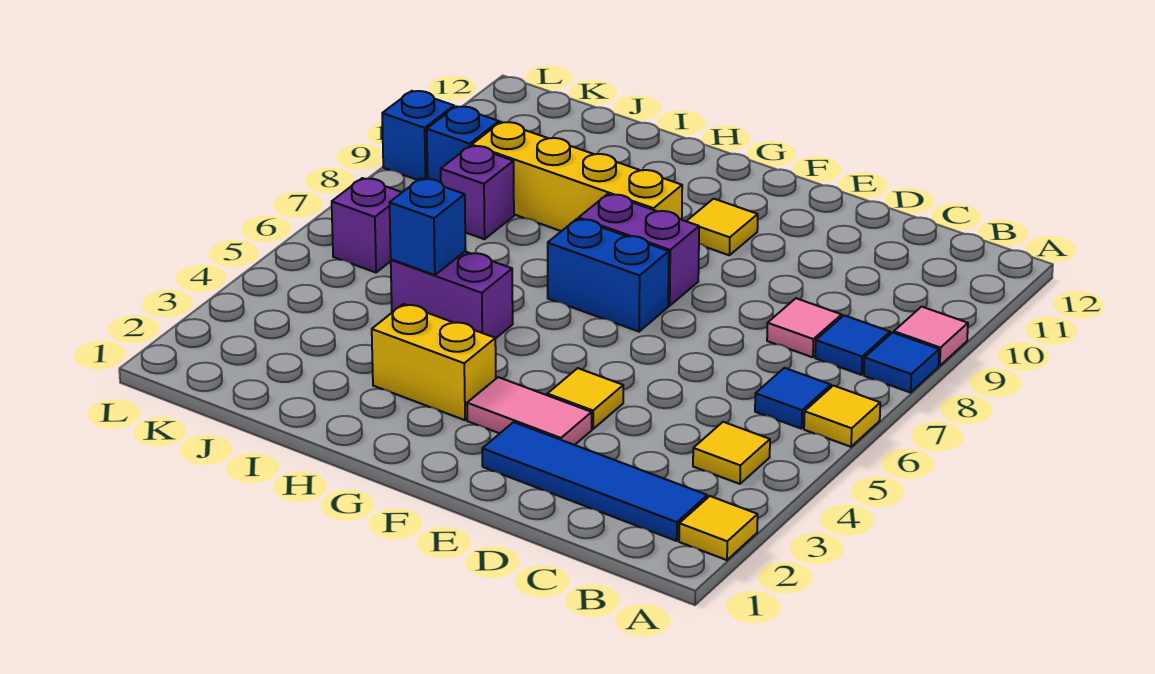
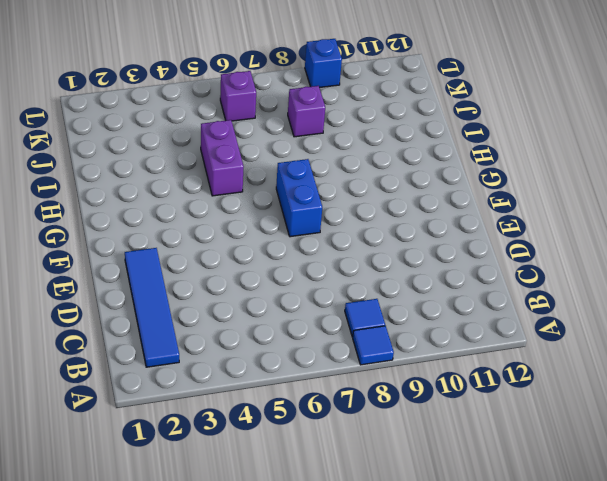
none -> yellow tile A2 level 1
none -> yellow tile A6 level 1
none -> pink tile A9 level 1

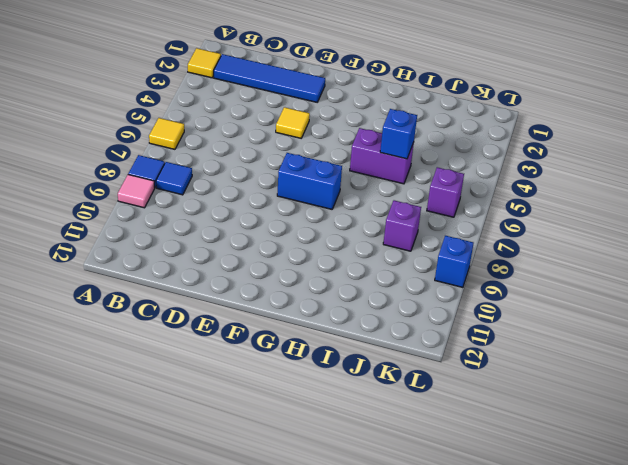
none -> yellow tile B4 level 1
none -> blue tile B6 level 1
none -> pink tile C8 level 1

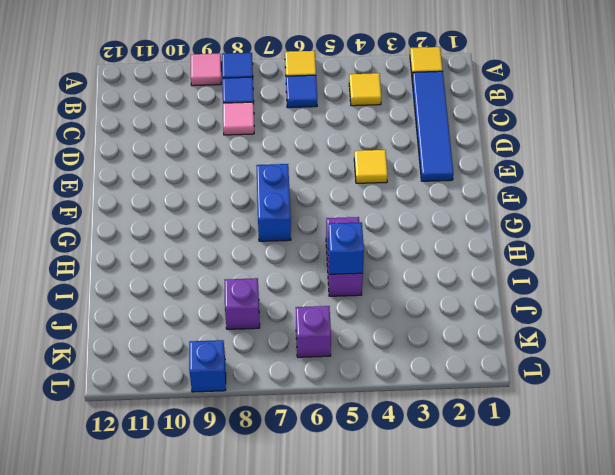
none -> pink tile E3:F3 level 1
none -> purple brick F8:G8 level 1
none -> yellow tile F10 level 1

